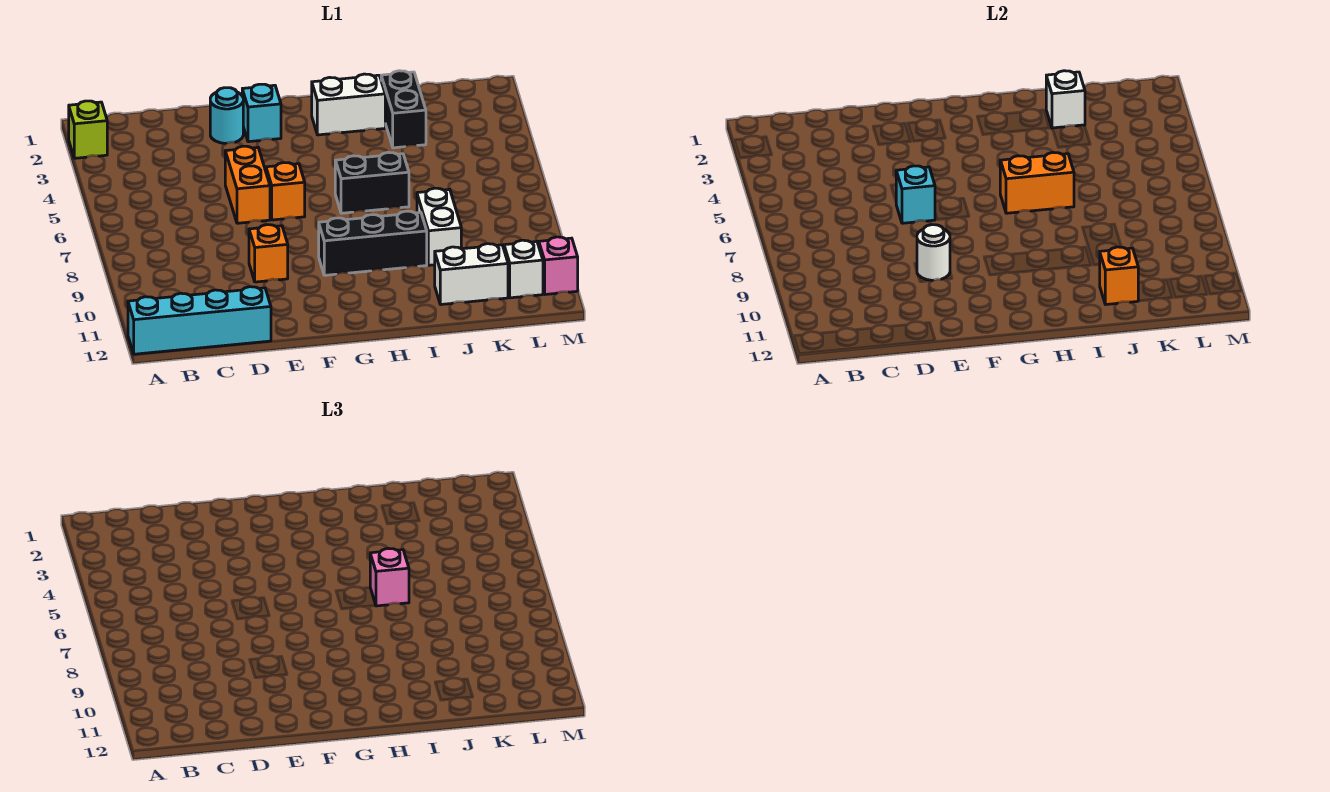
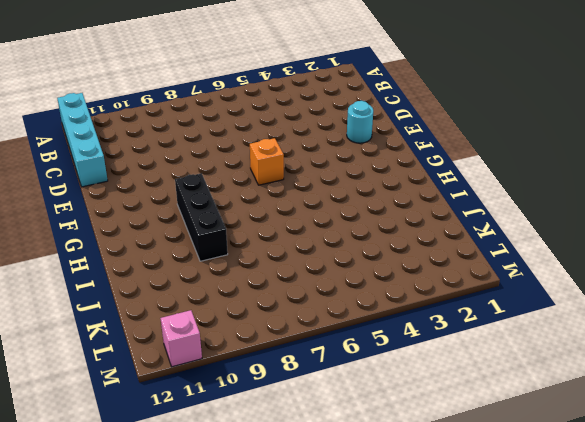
none -> lime brick A2 level 1
none -> orange brick E5:E6 level 1
none -> orange brick E9 level 1

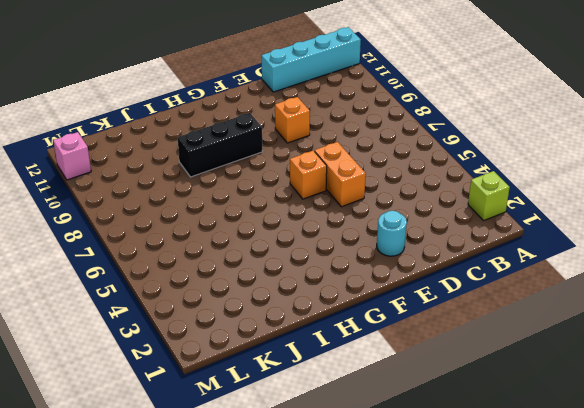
none -> cyan brick F2 level 1
none -> white brick H2:I2 level 1
none -> black brick H6:I6 level 1

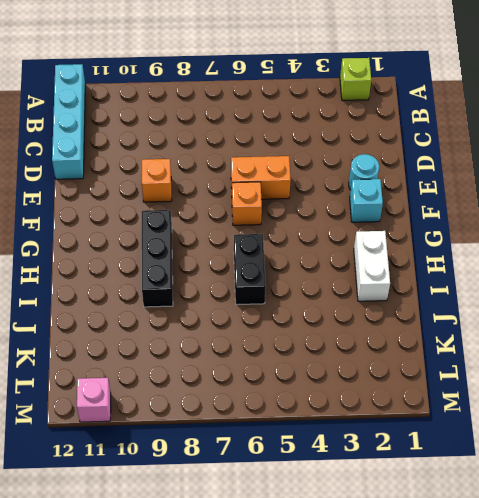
none -> black brick J2:J3 level 1
none -> white brick J8:J9 level 1
none -> white brick J11:K11 level 1

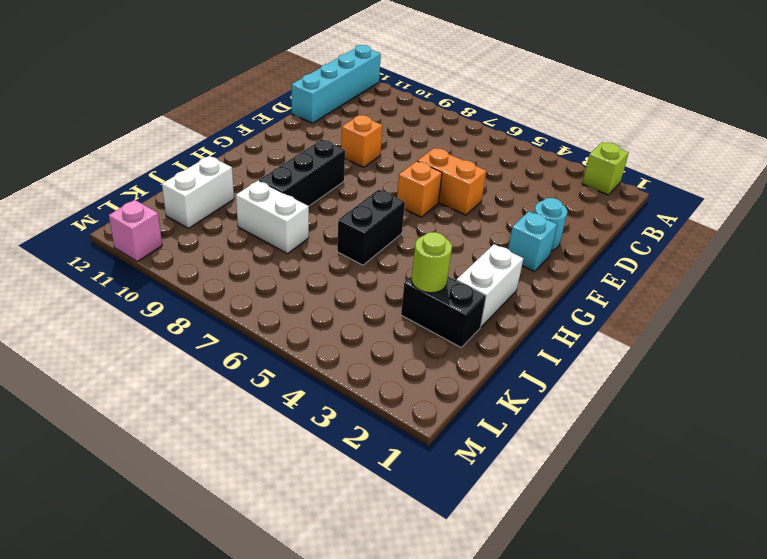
lime round brick J3 level 2 -> none
none -> white brick L11 level 1
none -> cyan brick E6 level 2
none -> white round brick E9 level 2

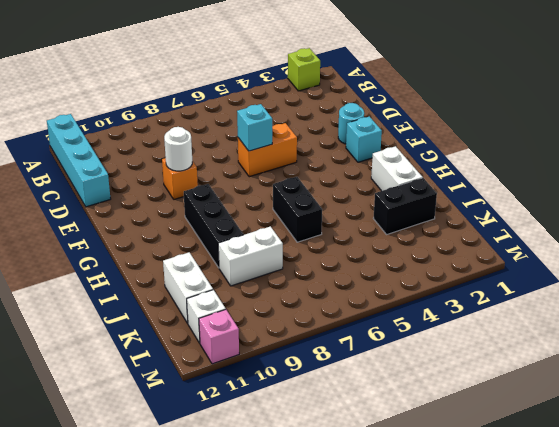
none -> orange brick F6 level 1
none -> orange brick H6:I6 level 2
none -> white brick J2 level 2

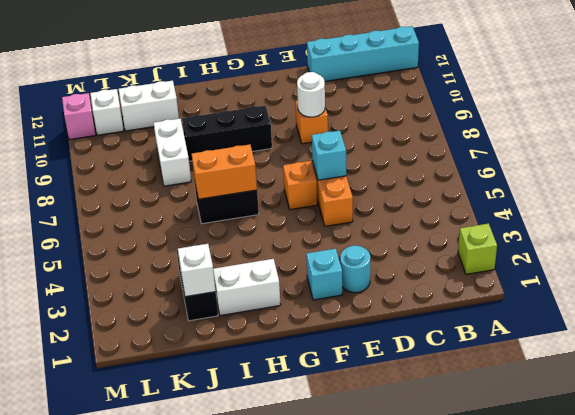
none -> orange brick J11 level 2
none -> pink brick I6 level 3

